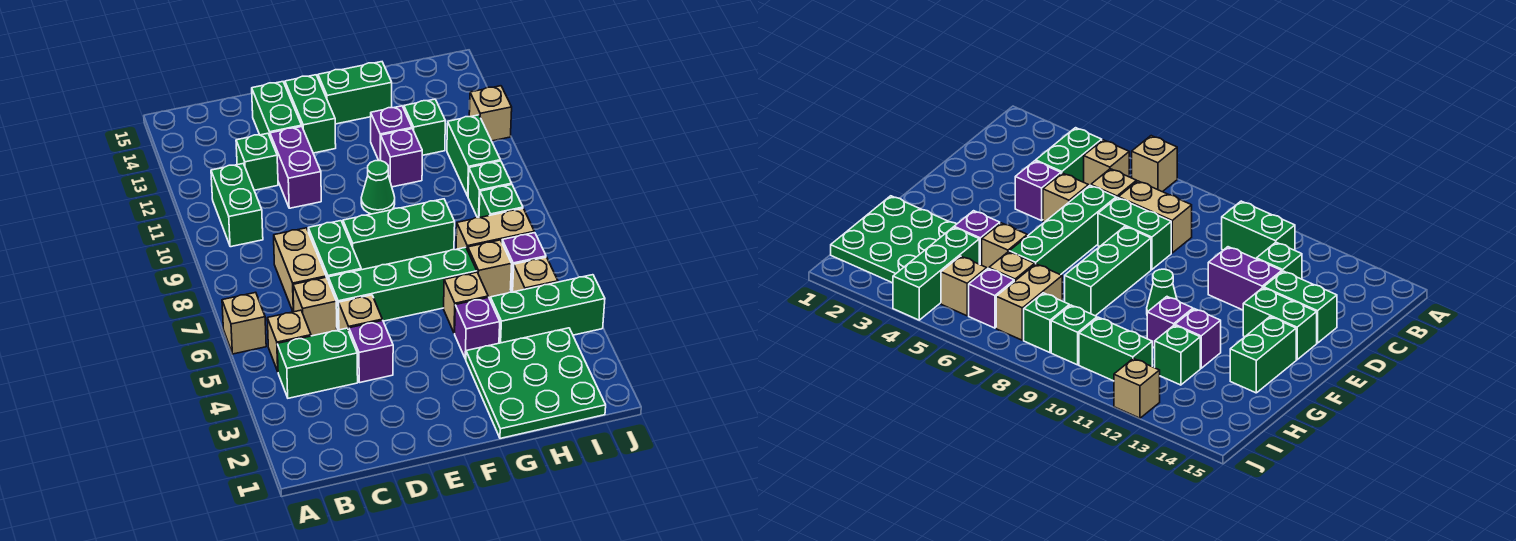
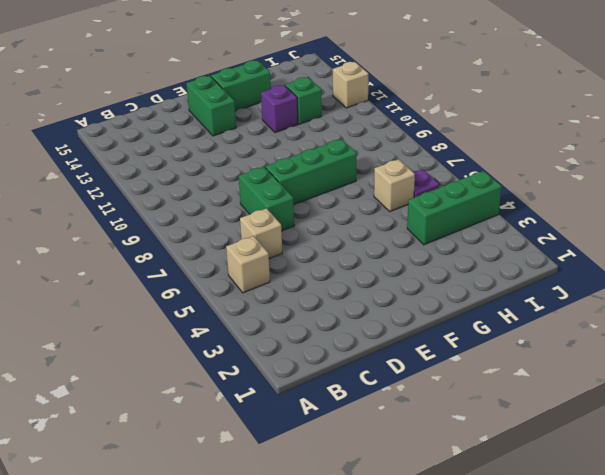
purple plate I6 level 1 -> purple brick I6 level 1
none -> tan brick A6 level 1
none -> green brick B4:C4 level 1
none -> green brick B10:B11 level 1
none -> tan brick C7:C8 level 1

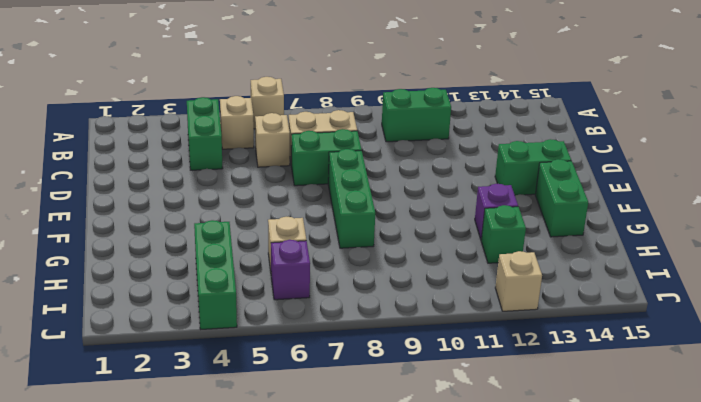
none -> green brick C12 level 1
none -> purple brick D4 level 1
none -> tan brick D5 level 1
none -> green brick D6:G6 level 1

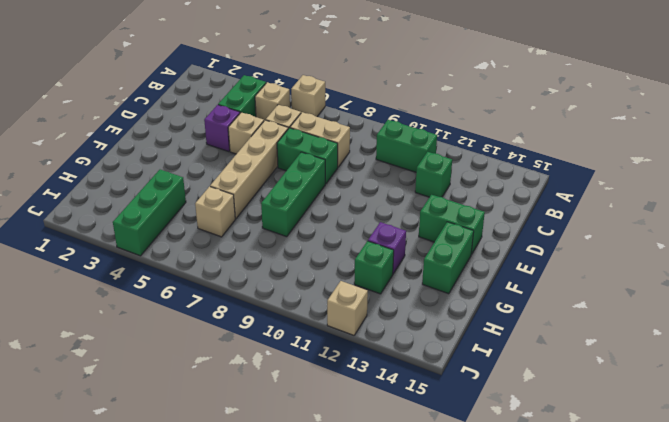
tan brick D6:G6 level 1 -> green brick D6:G6 level 1
none -> purple brick D11:D12 level 1
none -> green brick D13:D14 level 1
none -> green cone F10 level 1
none -> green plate G1:I3 level 1

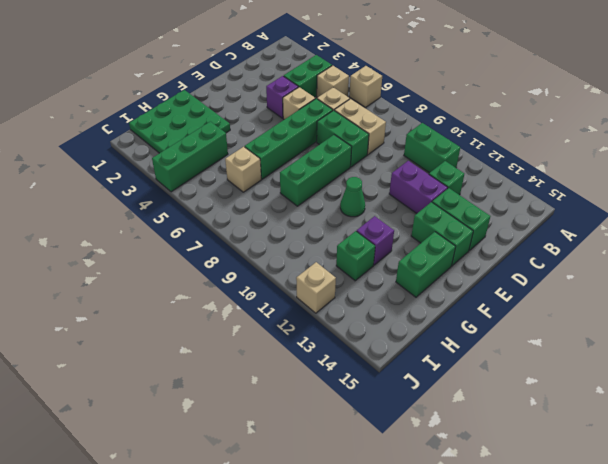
none -> purple brick G4 level 1
none -> tan brick G5 level 1
none -> purple brick G11 level 1
none -> tan brick H7:I7 level 1

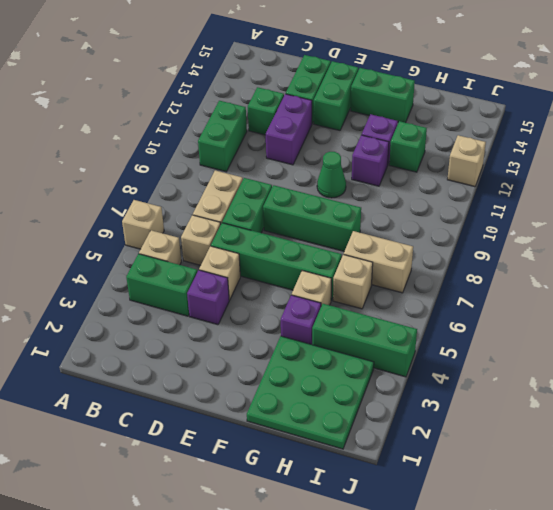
none -> tan brick I5 level 1
none -> purple brick I6 level 1
none -> green brick I8 level 1
none -> green brick I9 level 1

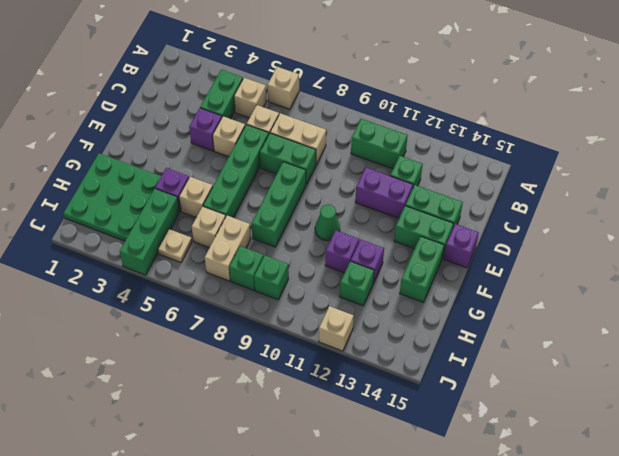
purple brick E15 level 1 -> purple brick I6 level 1
tan plate I5 level 1 -> tan brick I5 level 1
none -> green brick I10:I11 level 1

